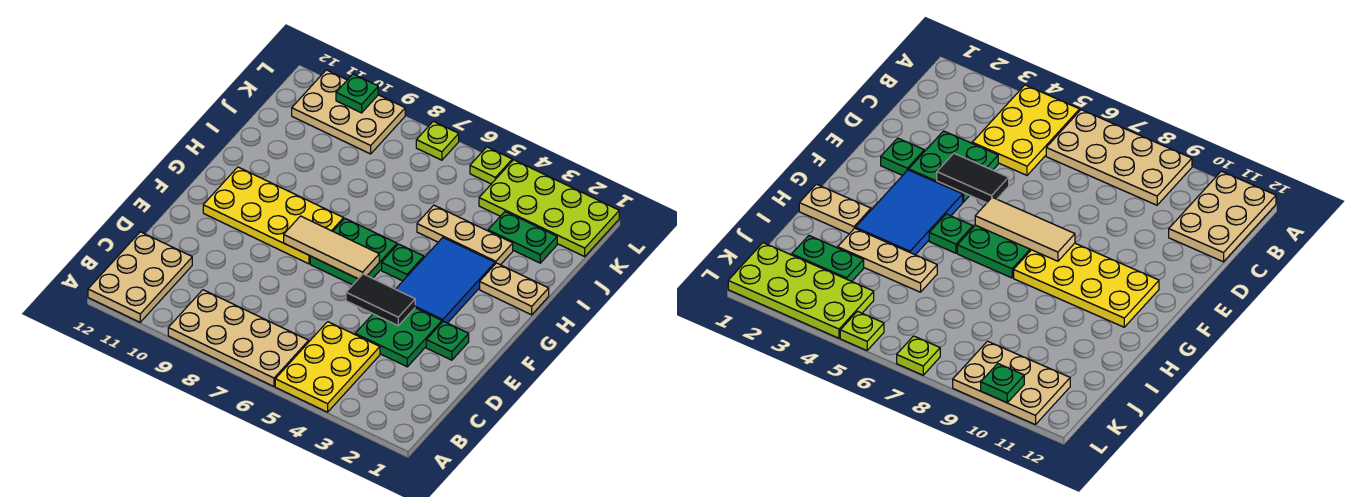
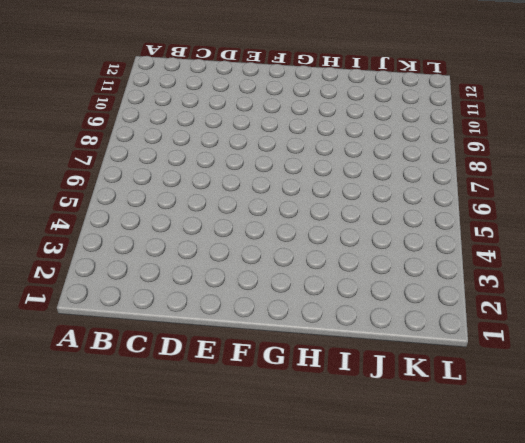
none -> yellow plate A4:C5 level 1
none -> tan plate A6:B9 level 1
none -> tan plate A11:C12 level 1

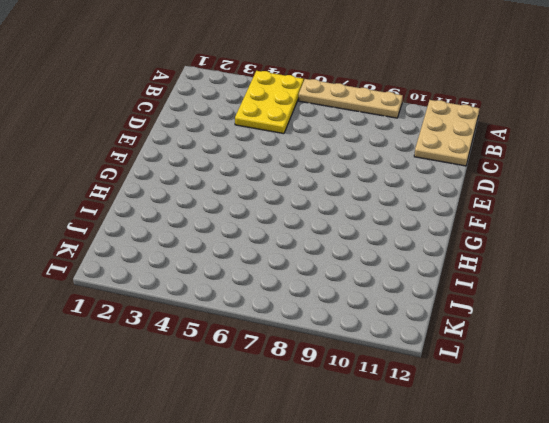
tan plate A6:A9 level 1 -> tan plate A6:B9 level 1
none -> green plate D3:E4 level 1
none -> green plate E2 level 1
none -> blue tile F3:H4 level 1

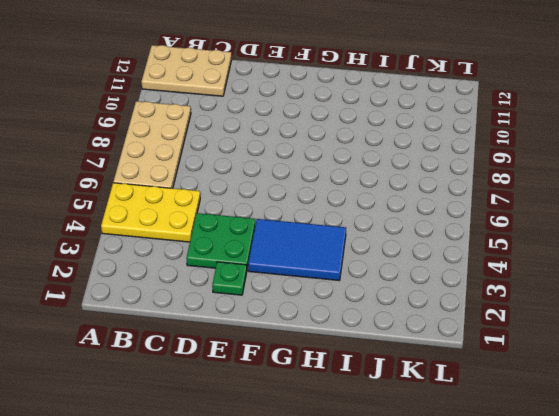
none -> green plate F6:G7 level 1
none -> yellow plate F8:G11 level 1
none -> green plate G5 level 1

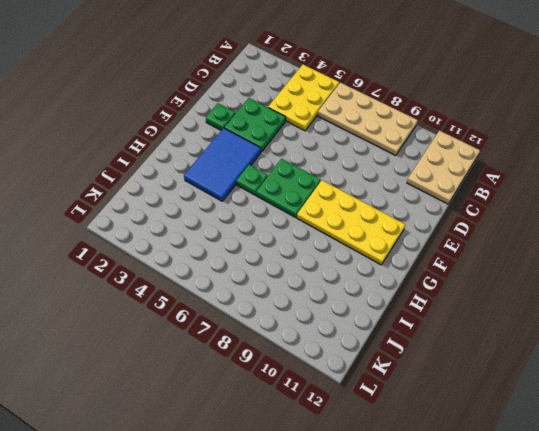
none -> tan plate H1:H2 level 1
none -> tan plate I3:I5 level 1
none -> green plate J2:J3 level 1

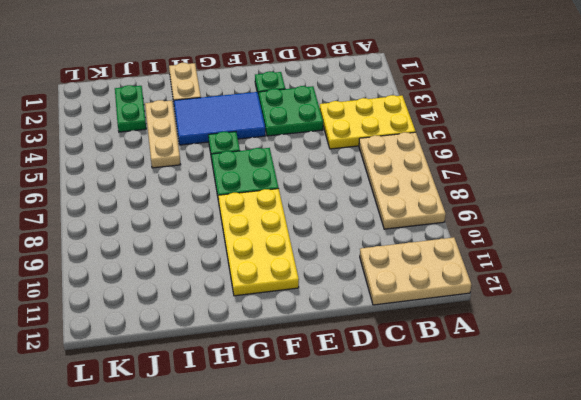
none -> lime plate K1:L4 level 1
none -> tan plate K9:L11 level 1
none -> lime plate L5 level 1

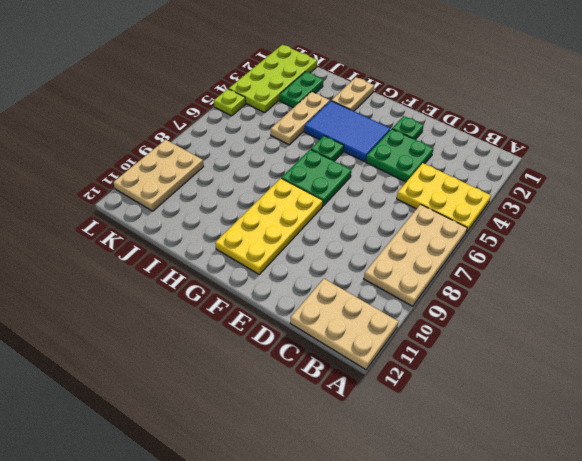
none -> lime plate L7 level 1
none -> black tile E4:E5 level 2
none -> tan tile F6:F8 level 2

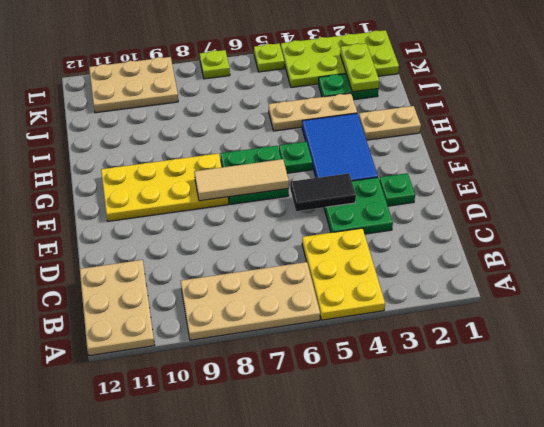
lime plate J2:K2 level 2 -> none
none -> green plate L10 level 2

